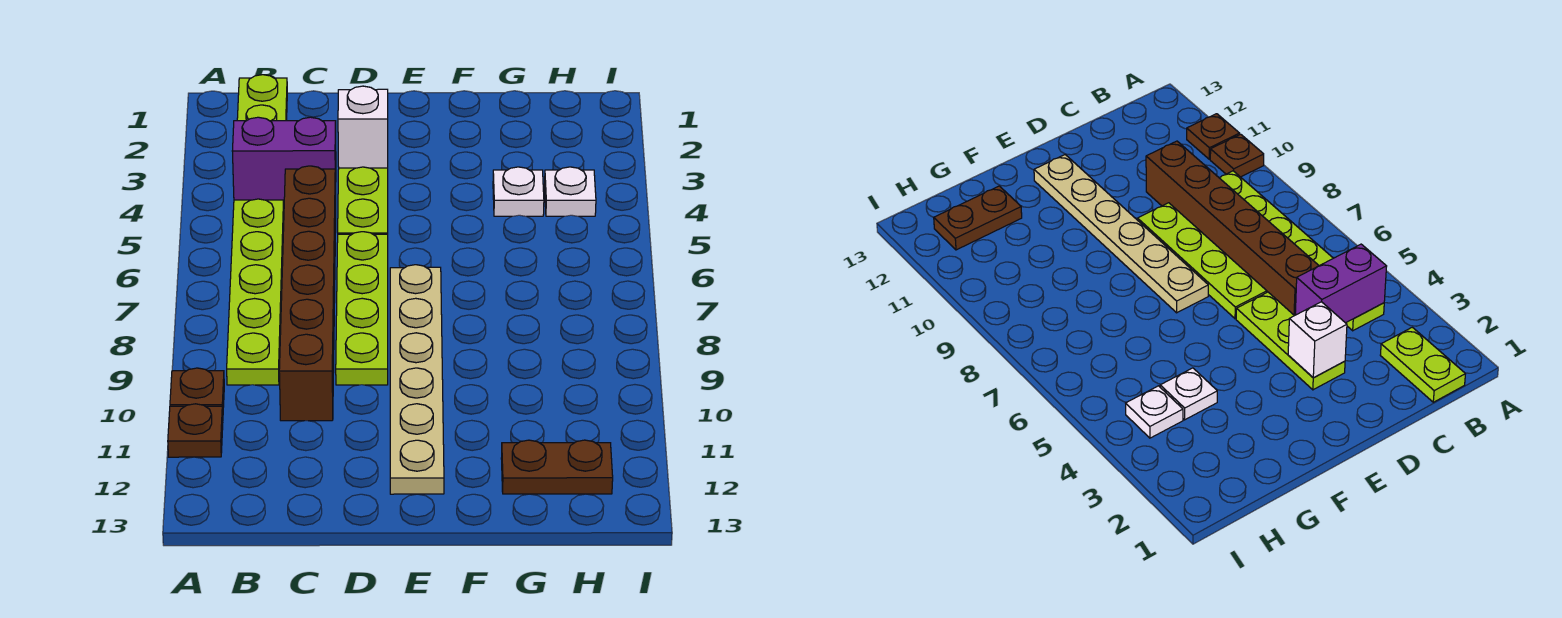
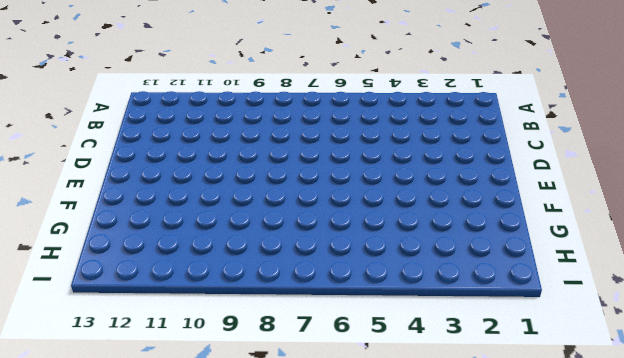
none -> brown plate A10 level 1
none -> brown plate A11 level 1
none -> lime plate B1:B2 level 1

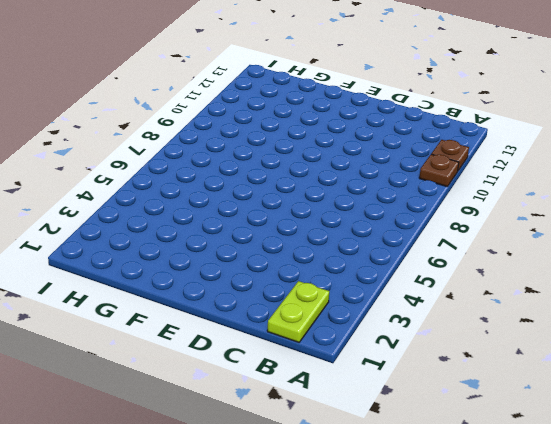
none -> lime plate B4:B9 level 1
none -> brown brick C5:C10 level 1
none -> lime plate D3:D5 level 1

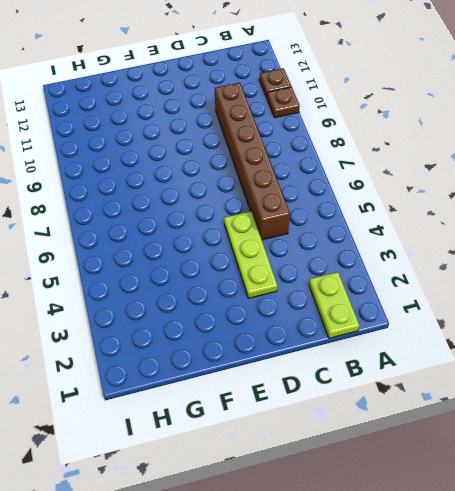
none -> lime plate B4:B9 level 1
none -> lime plate D6:D9 level 1
none -> tan plate E7:E12 level 1

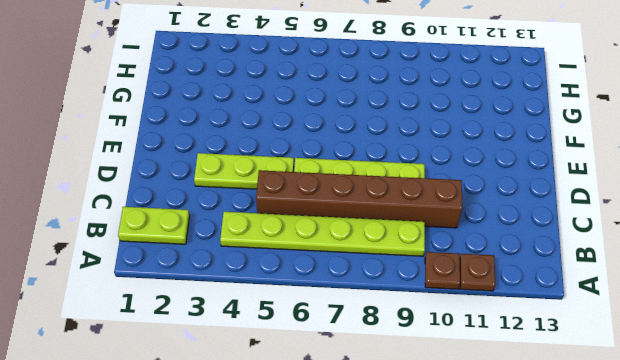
none -> tan plate E7:E12 level 1
none -> white plate G4 level 1
none -> brown plate G12:H12 level 1

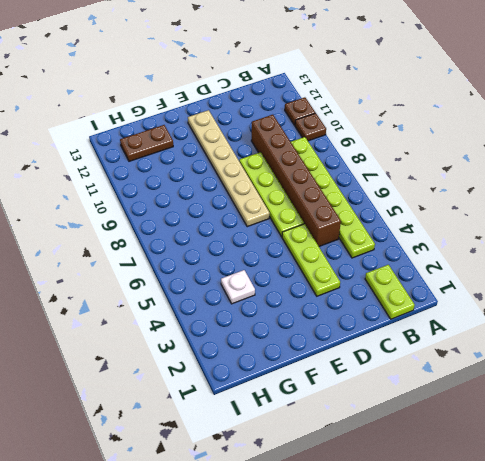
none -> white plate H4 level 1
none -> purple brick B4:C4 level 2
none -> white brick D3 level 2

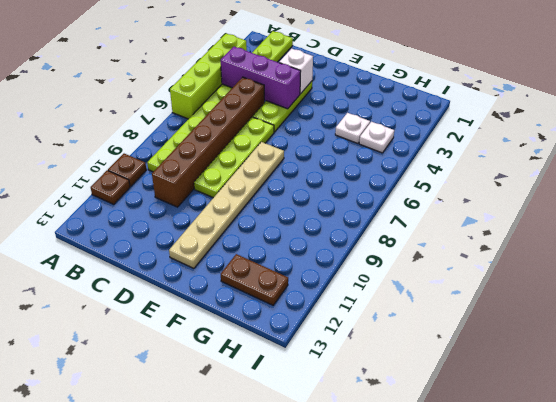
lime brick A3:A6 level 1 -> none
purple brick B4:D4 level 2 -> purple brick B4:C4 level 2

